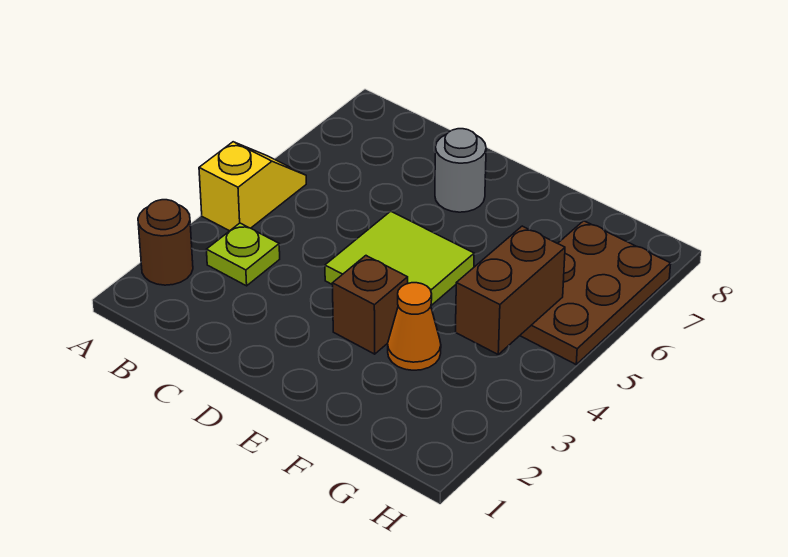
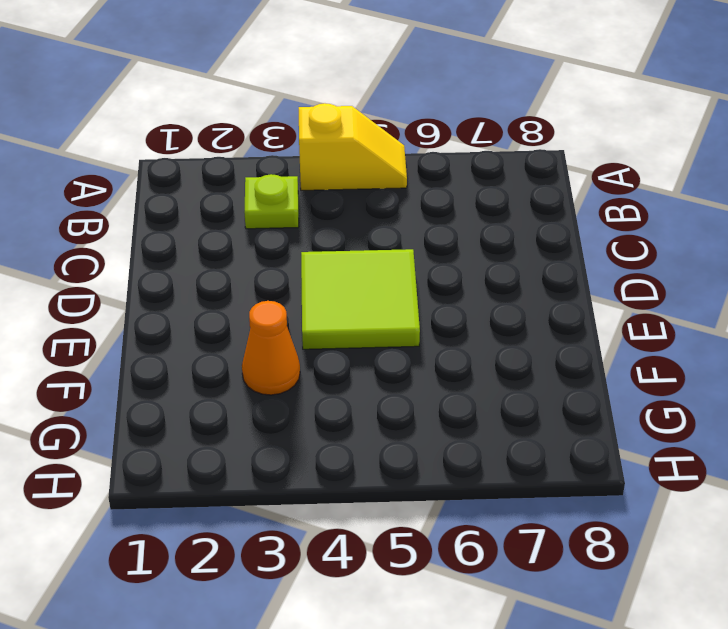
none -> brown round brick A2 level 1
none -> grey round brick D7 level 1

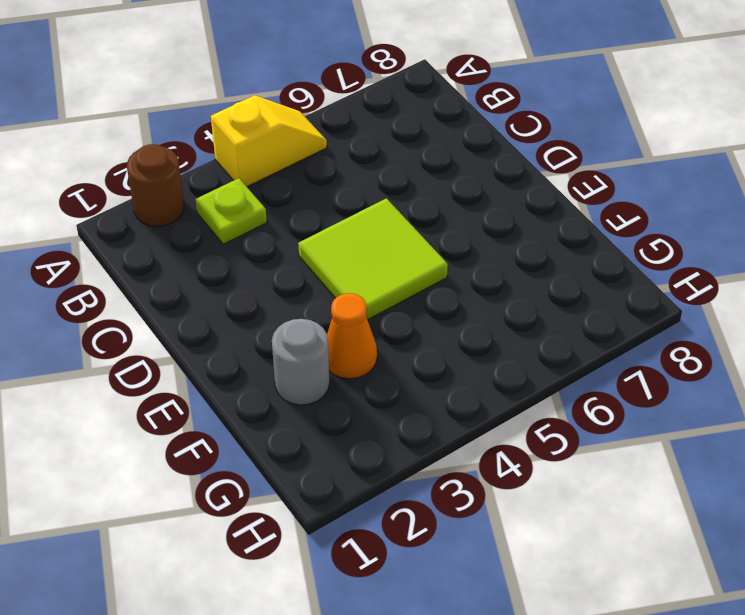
grey round brick F2 level 1 -> grey round brick D7 level 1
none -> brown brick E3 level 1
none -> brown plate G5:H7 level 1

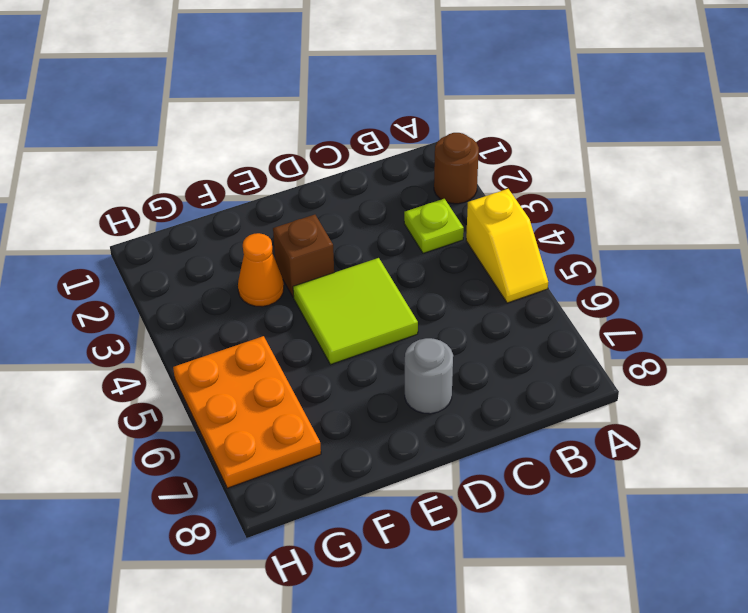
orange plate G5:H7 level 1 -> brown plate G5:H7 level 1
none -> brown brick G4:G5 level 2

